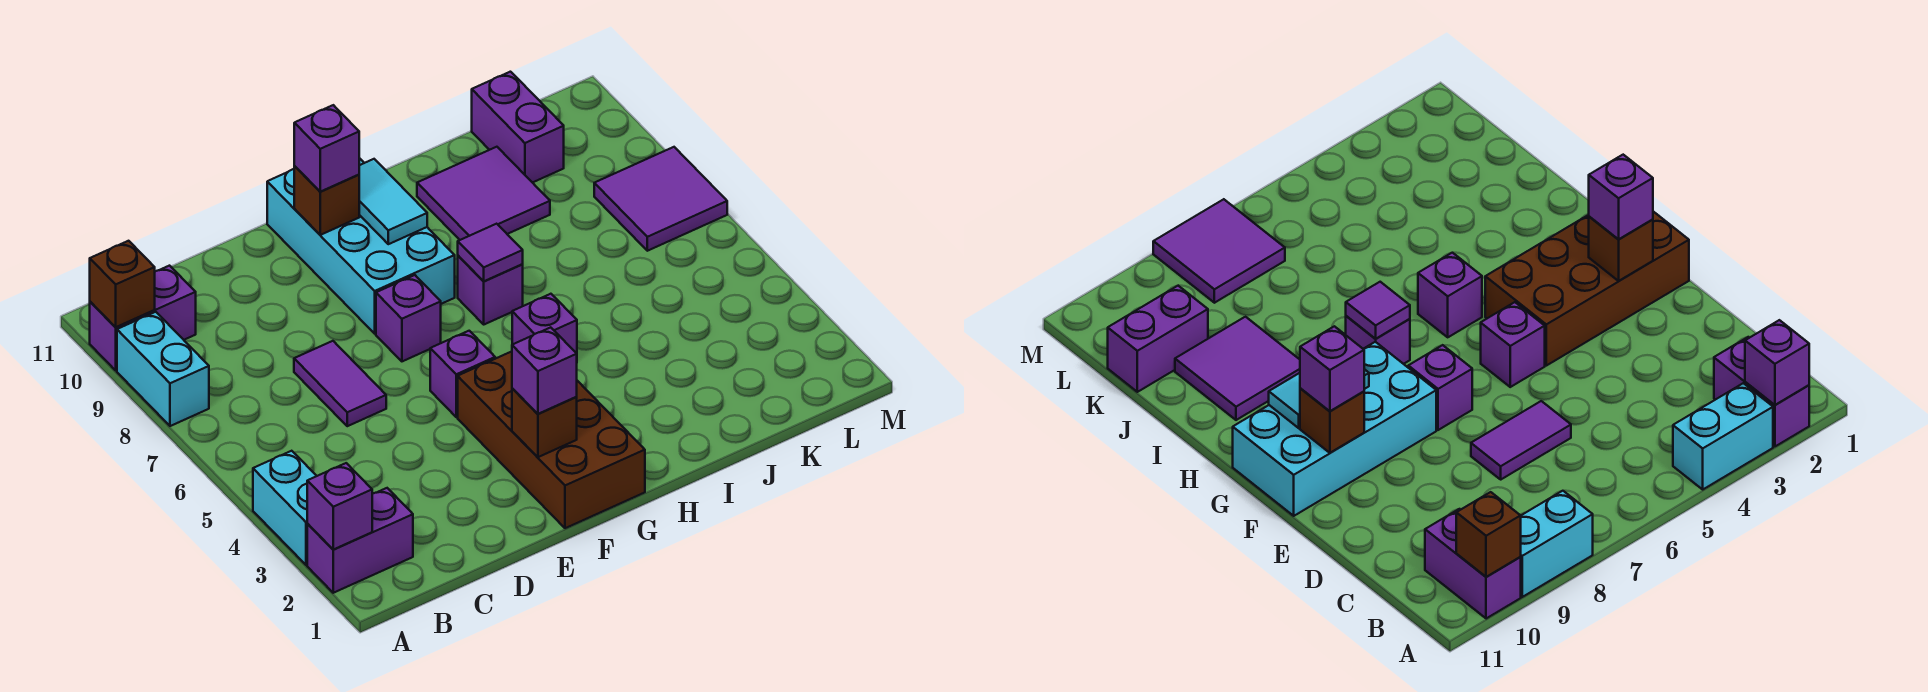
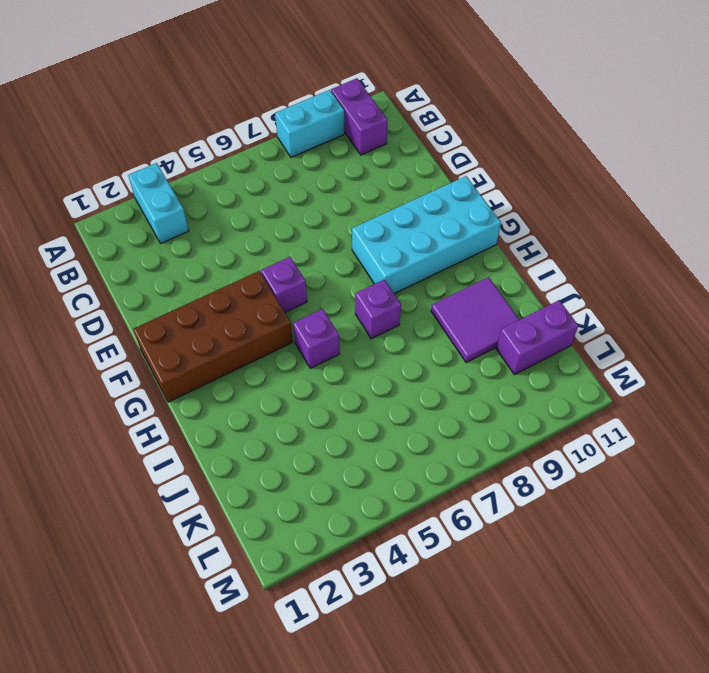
cyan brick A3:B3 level 1 -> cyan brick A3:A4 level 1
none -> purple brick A2:B2 level 1
none -> purple tile D6:D7 level 1
none -> purple brick F7 level 1

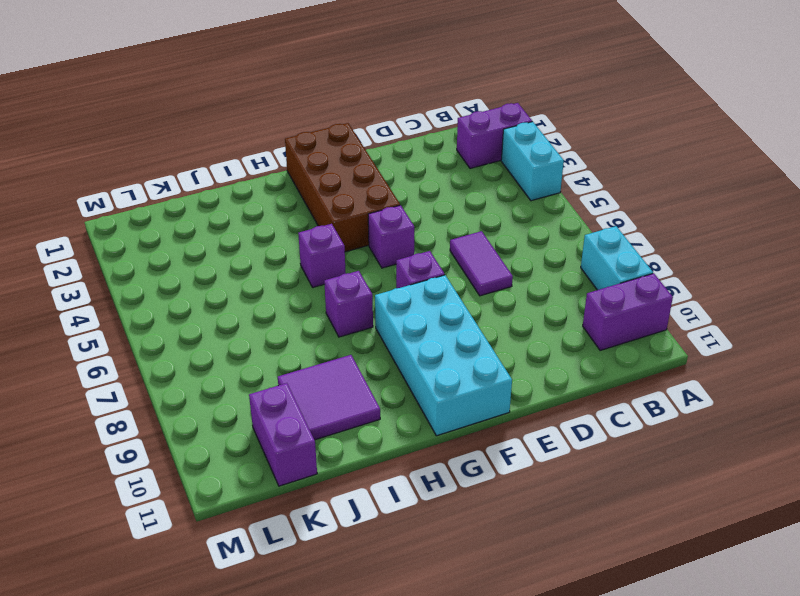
none -> purple tile L7:M8 level 1
none -> purple brick A2 level 2
none -> brown brick A10 level 2

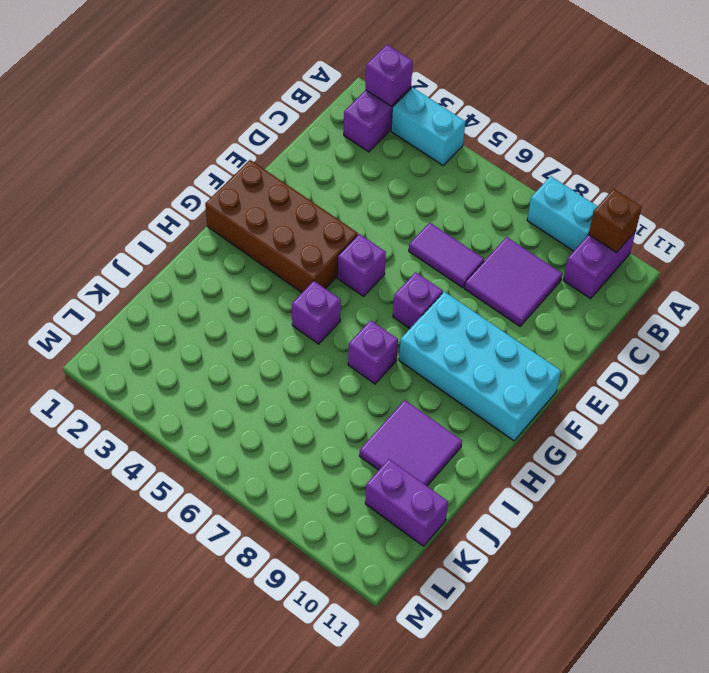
purple tile C8:D9 level 1 -> purple tile L7:M8 level 1
none -> brown brick F2 level 2
none -> brown brick F10 level 2
none -> cyan tile G9:G10 level 2

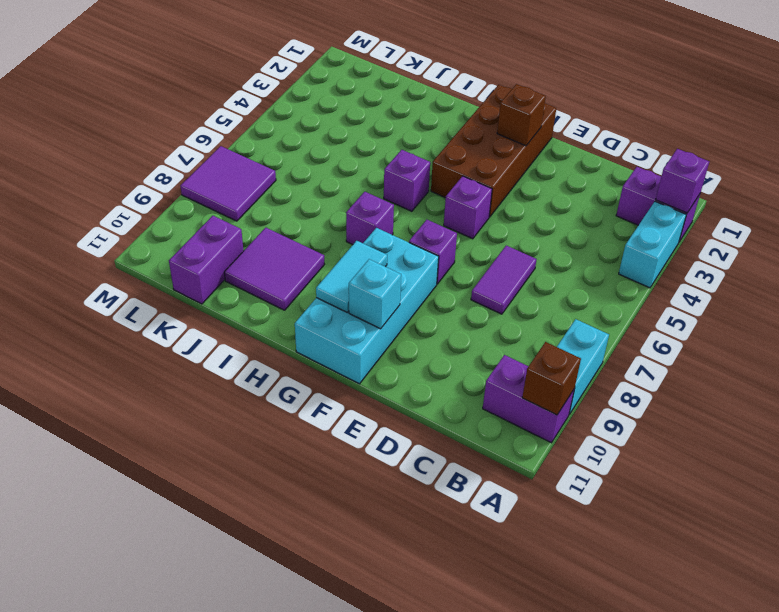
cyan brick F10 level 2 -> brown brick F10 level 2
none -> purple tile H7 level 2
none -> purple brick F2 level 3
none -> purple brick F10 level 3

